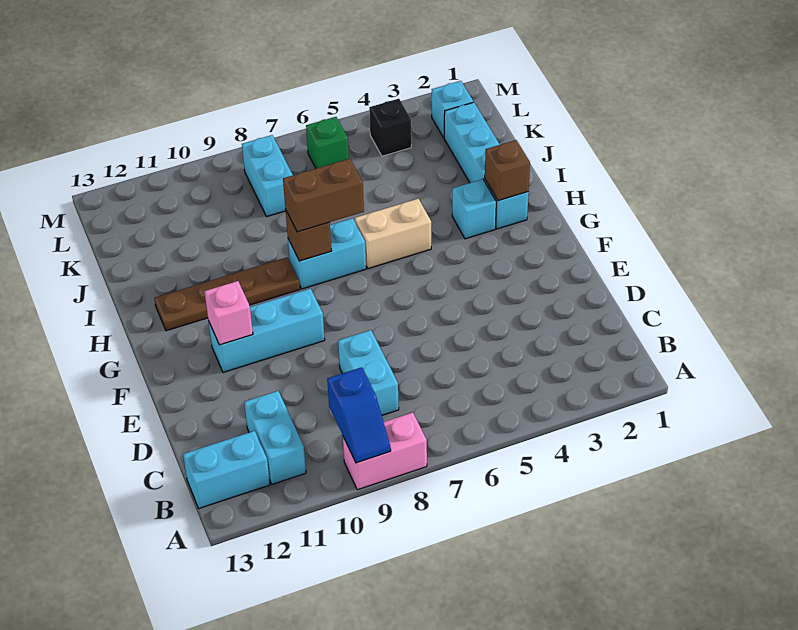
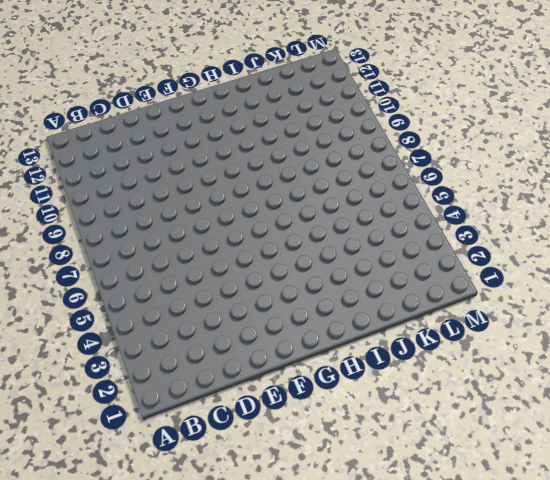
none -> pink brick A8:A9 level 1
none -> cyan brick B11:C11 level 1
none -> cyan brick B12:B13 level 1

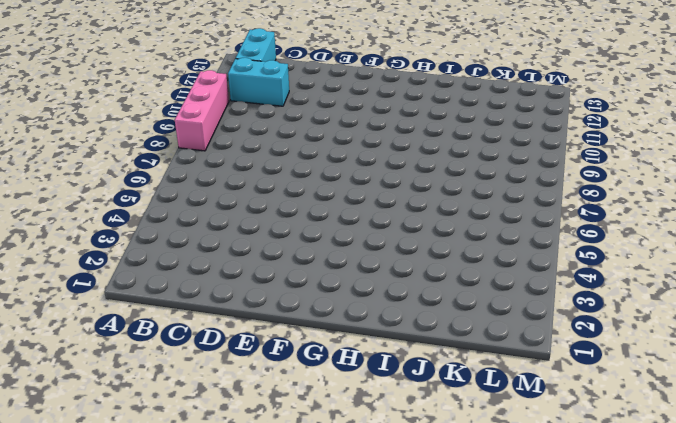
pink brick A8:A10 level 1 -> pink brick A8:A9 level 1
none -> cyan brick C8:D8 level 1
none -> cyan brick F9:F11 level 1
none -> cyan brick H2:K2 level 1

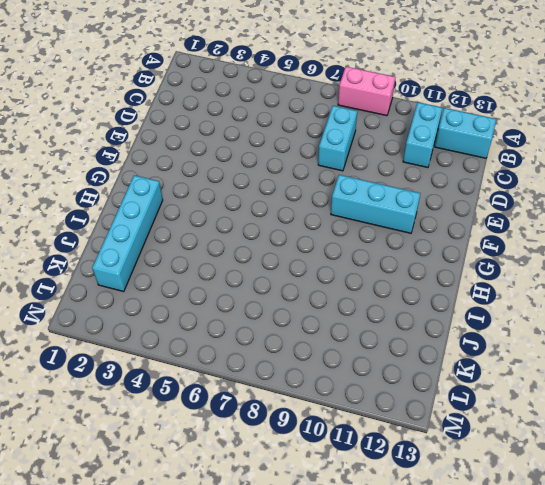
none -> cyan brick H3 level 1
none -> tan brick H5:H6 level 1
none -> cyan brick H7:H8 level 1

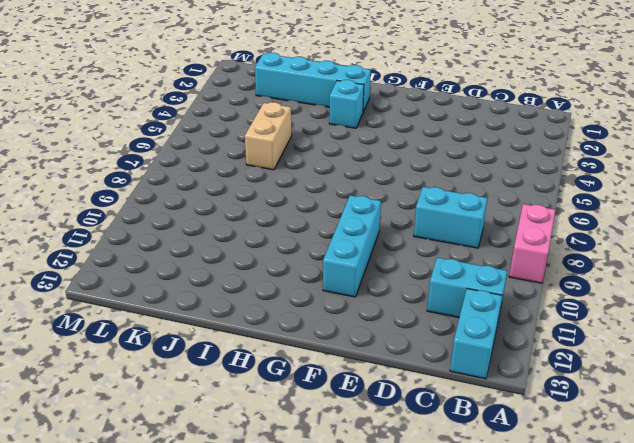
tan brick J5:J6 level 1 -> tan brick H5:H6 level 1
none -> cyan brick H7:H8 level 1
none -> brown plate H9:H12 level 1
none -> cyan brick K8:L8 level 1

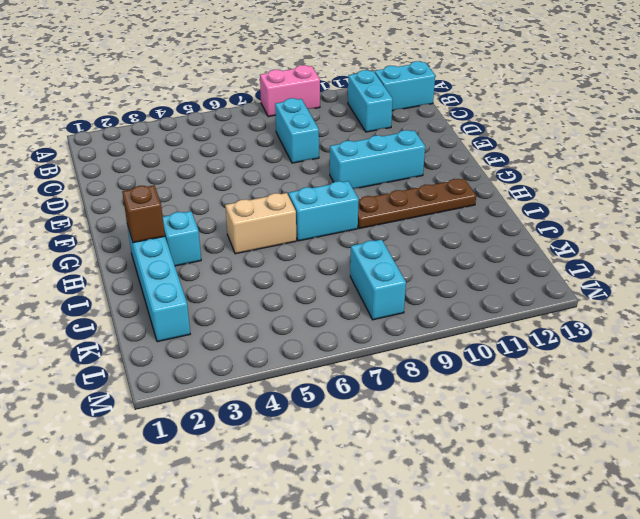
none -> cyan brick L2 level 1
none -> black brick L4 level 1
none -> green brick L6 level 1

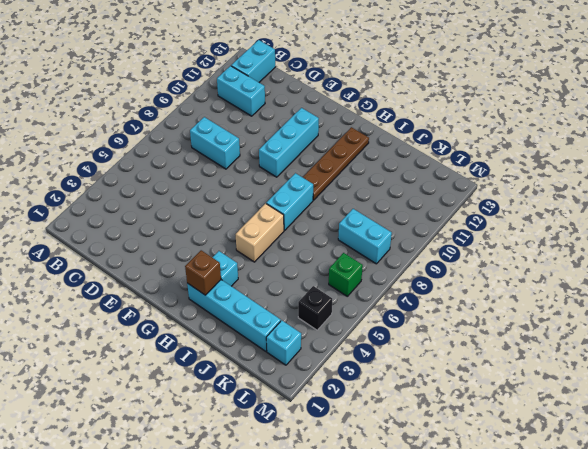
none -> pink brick A8:A9 level 1
none -> blue slope A9:B9 level 2 top B
none -> pink brick F11 level 2

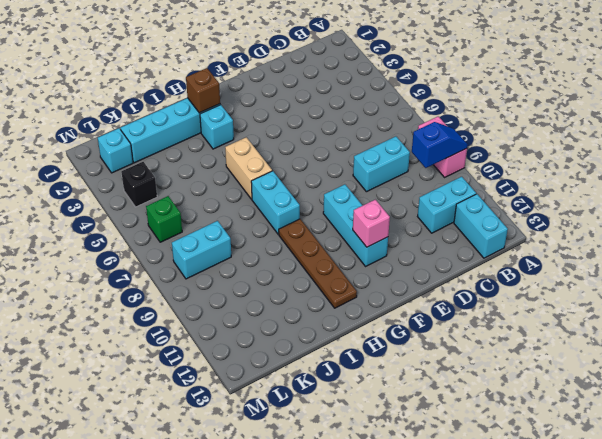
none -> brown brick H8 level 2
none -> brown brick H7:H8 level 3

